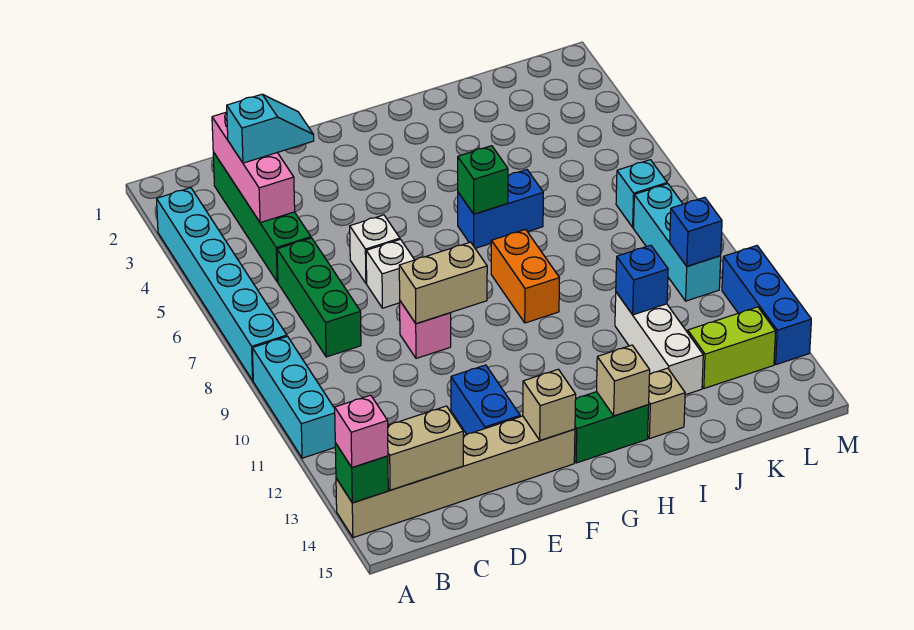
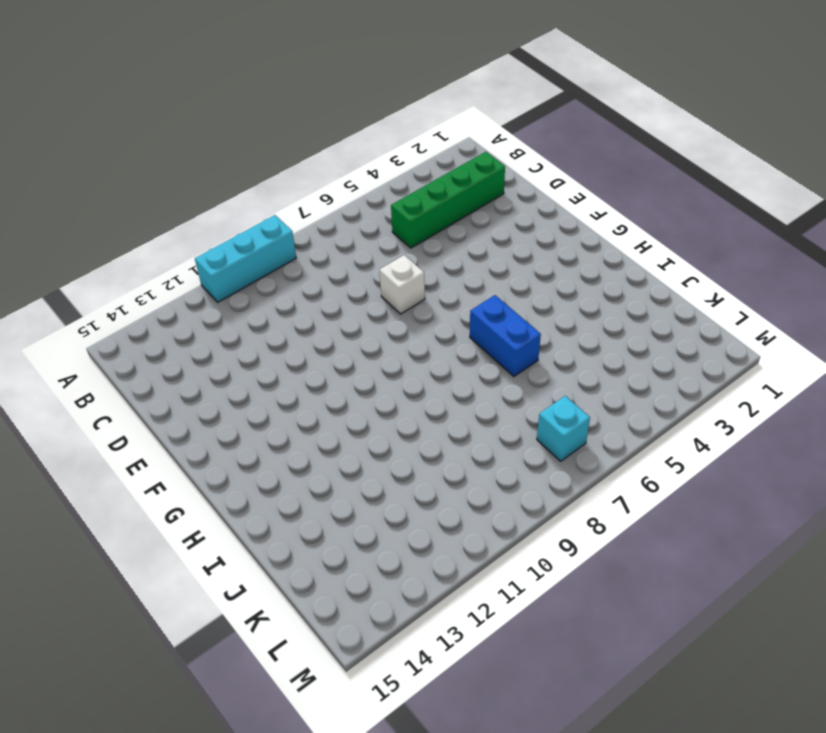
none -> cyan brick A3:A8 level 1
none -> tan brick A14:F14 level 1
none -> green brick C6:C8 level 1

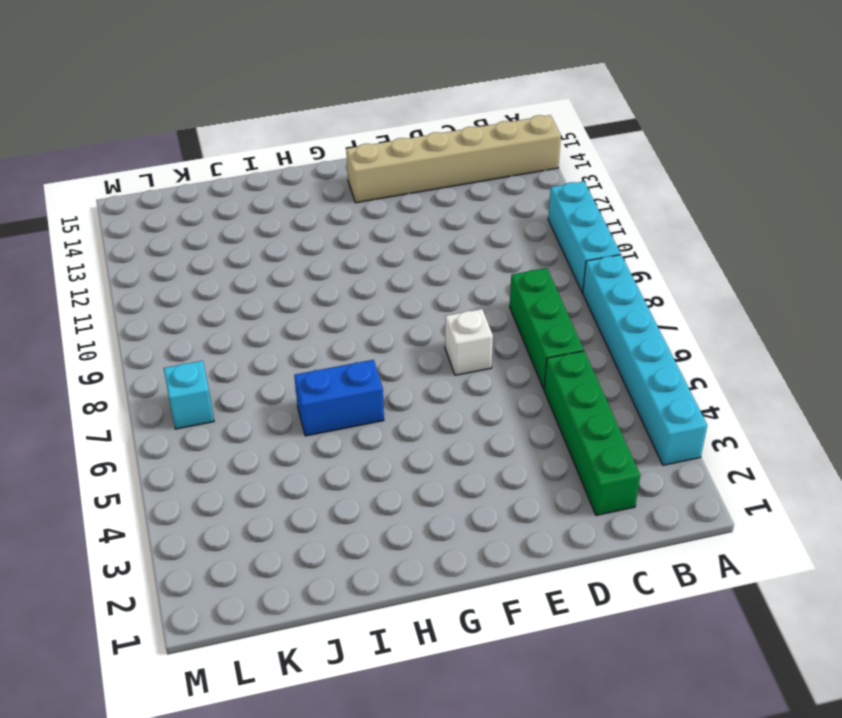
none -> white brick E6 level 1
none -> pink brick E9 level 1
none -> blue brick E12:E13 level 1

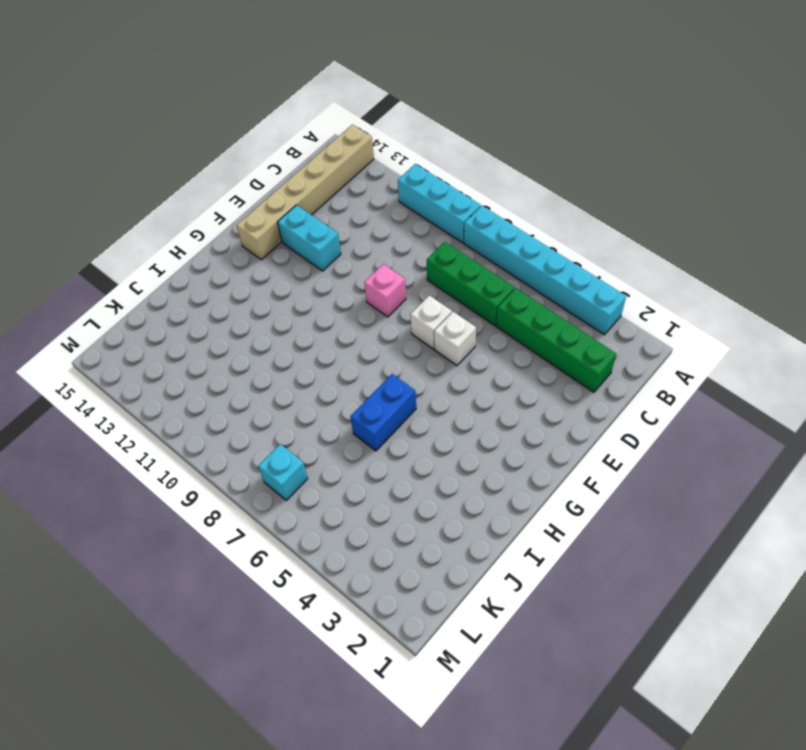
cyan brick E12:E13 level 1 -> blue brick E12:E13 level 1
none -> green brick G14:H14 level 1
none -> orange brick H8:H9 level 1
none -> tan brick I14 level 1

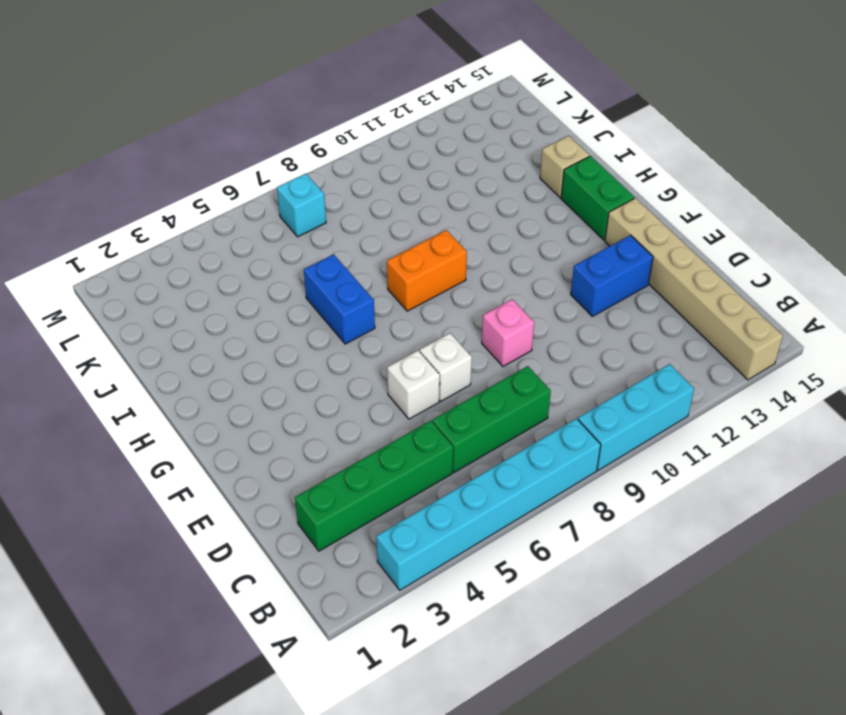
none -> white brick J11:J13 level 1
none -> lime brick K13:L13 level 1
none -> cyan brick L8:L10 level 1

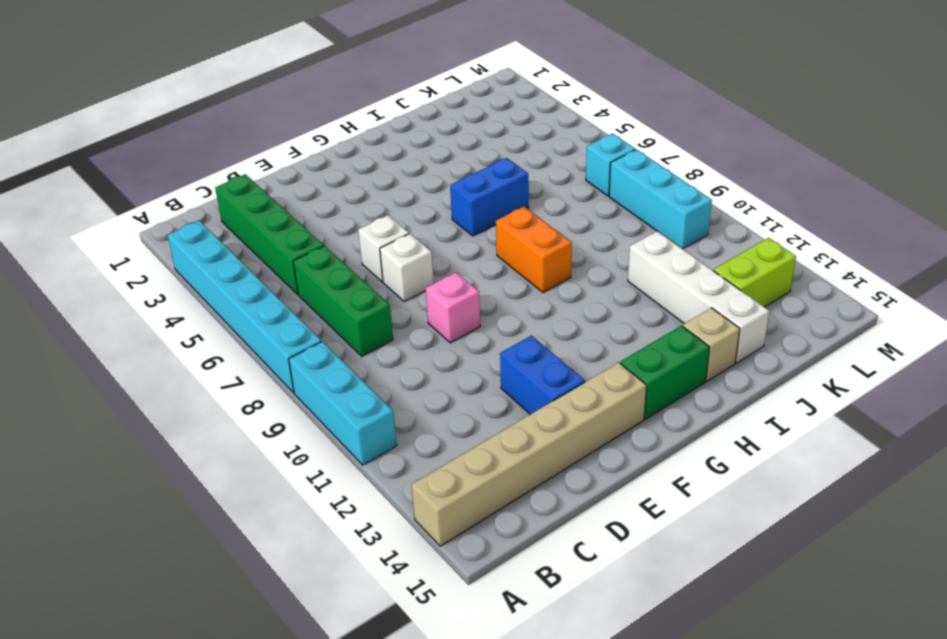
white brick J11:J14 level 1 -> white brick J11:J13 level 1
none -> blue brick M11:M13 level 1
none -> green brick A14 level 2
none -> tan brick B14:C14 level 2

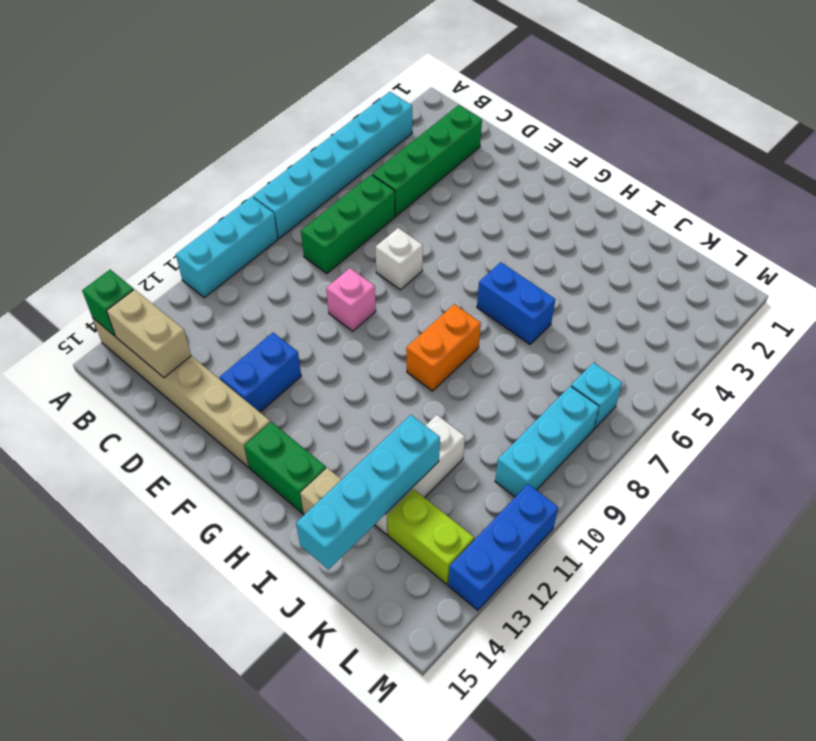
cyan brick J12:J15 level 2 -> none
none -> white brick E6 level 1
none -> pink brick C2:C4 level 2
none -> tan brick E9:F9 level 2

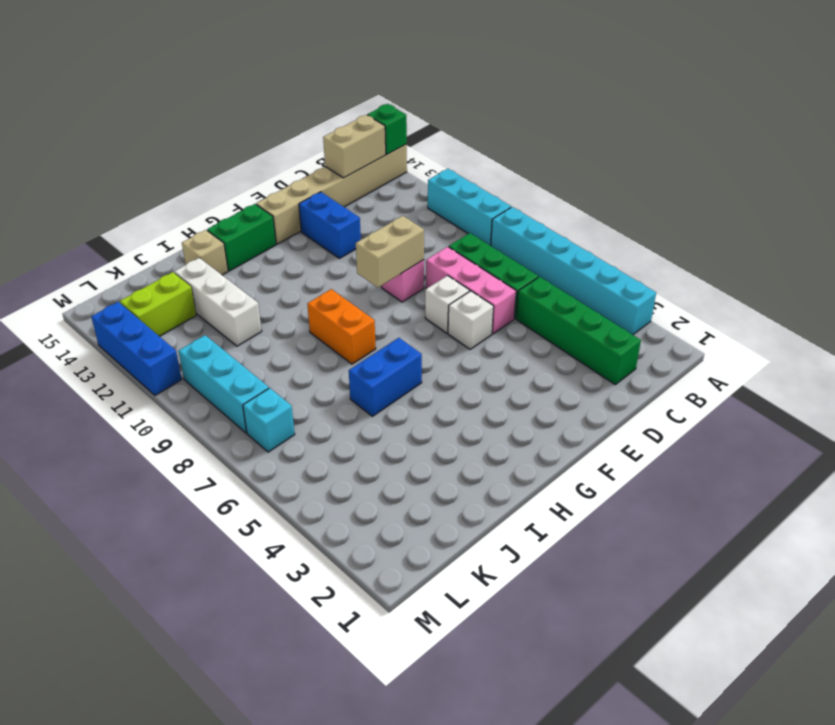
pink brick D6:D8 level 1 -> pink brick C2:C4 level 2
none -> tan brick F14 level 2
none -> green brick H6 level 2
none -> tan brick H14 level 2

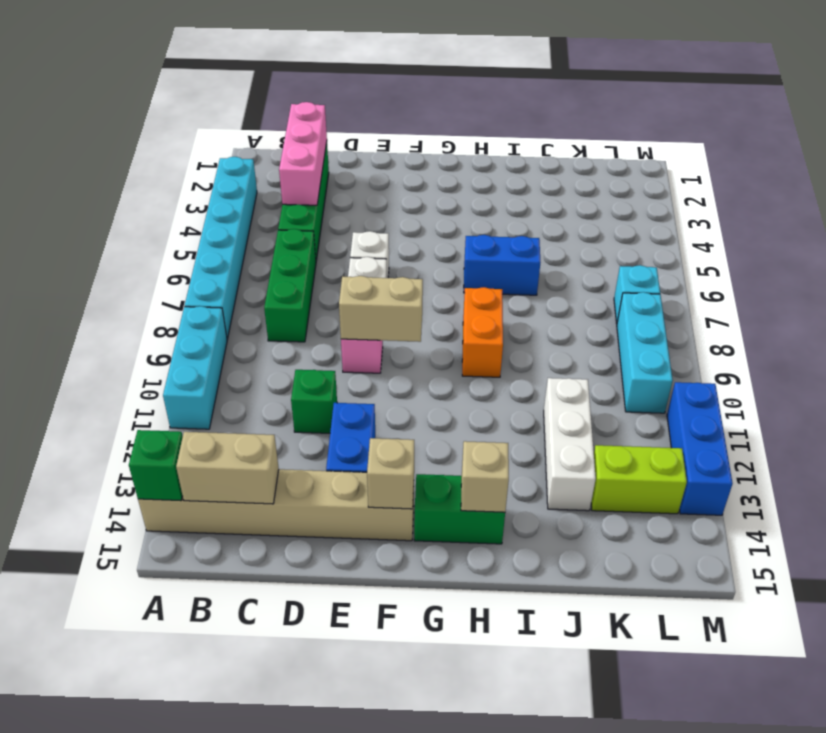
green brick D11 level 1 -> green brick H6 level 2
none -> tan brick I14 level 1
none -> blue brick J11 level 2
none -> blue brick L10 level 2

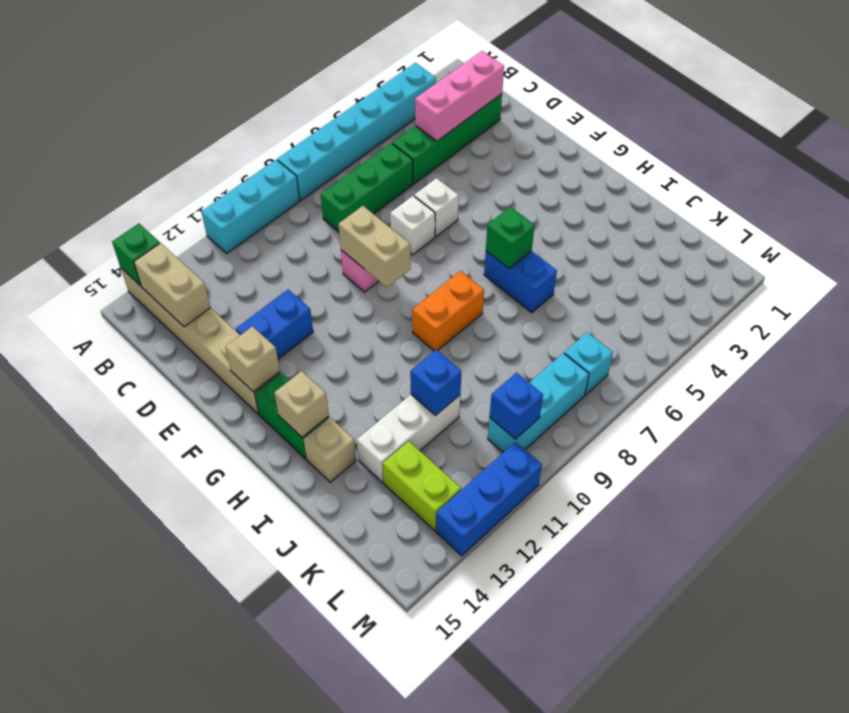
none -> pink brick A14 level 3
none -> cyan slope C3:D3 level 3 top C

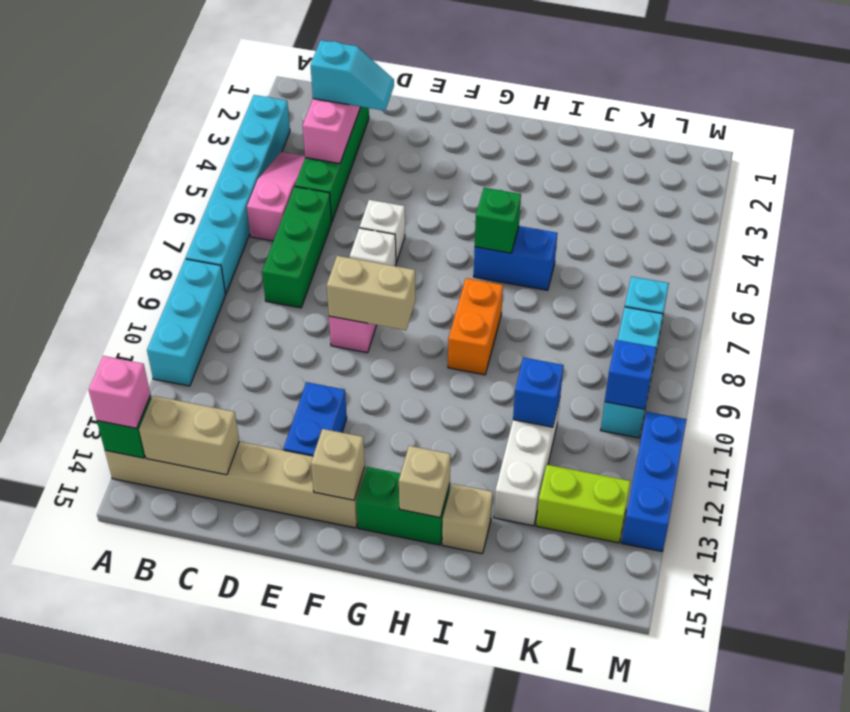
pink slope B4:B6 level 1 top 6 -> none

